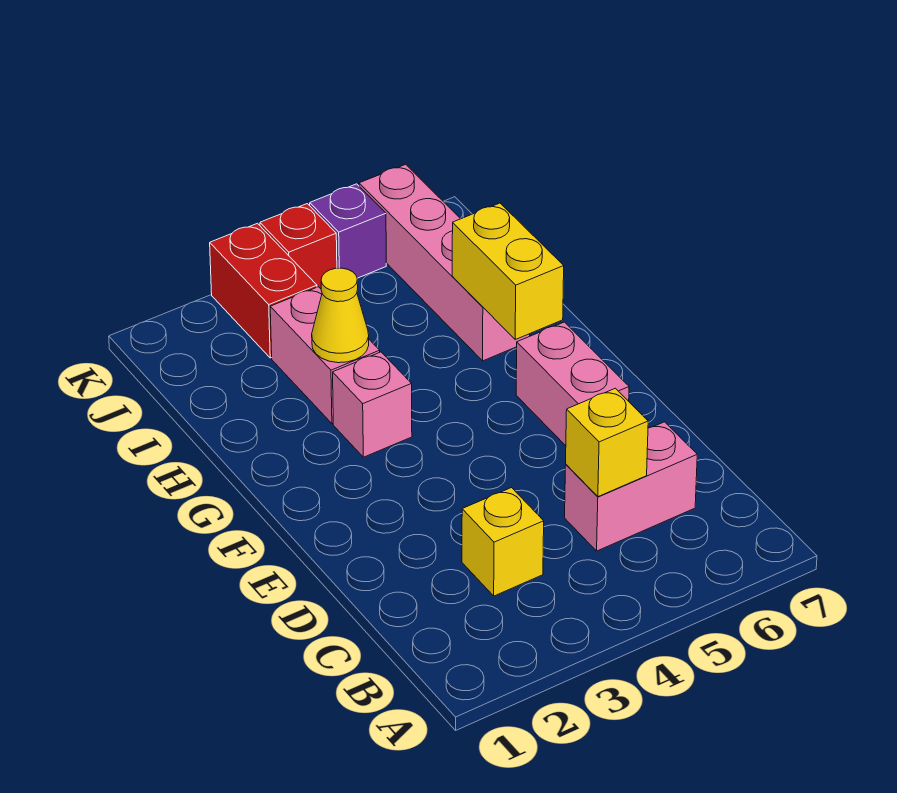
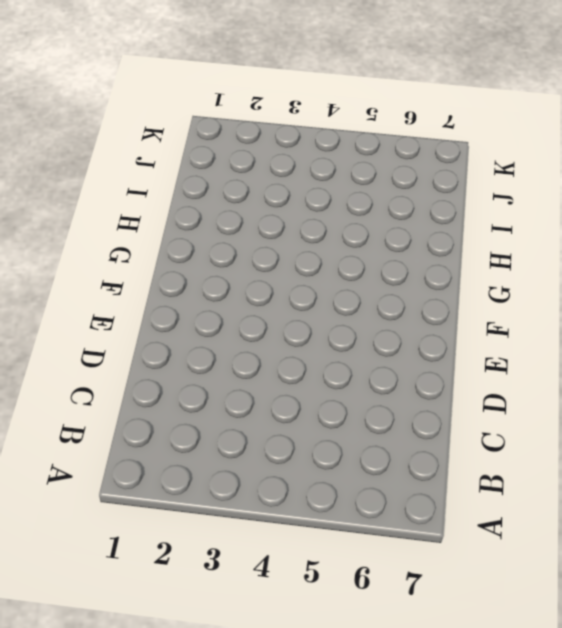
none -> yellow brick C3 level 1
none -> pink brick C5:C6 level 1
none -> pink brick E6:F6 level 1

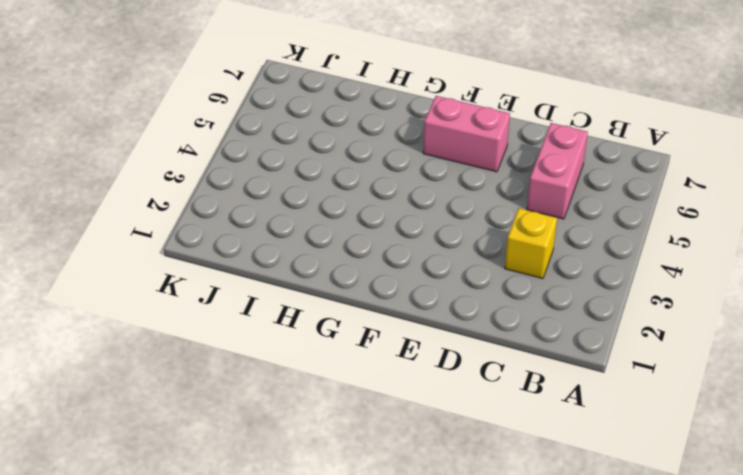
none -> pink brick G3 level 1
none -> pink brick H3:I3 level 1
none -> pink brick H6:K6 level 1

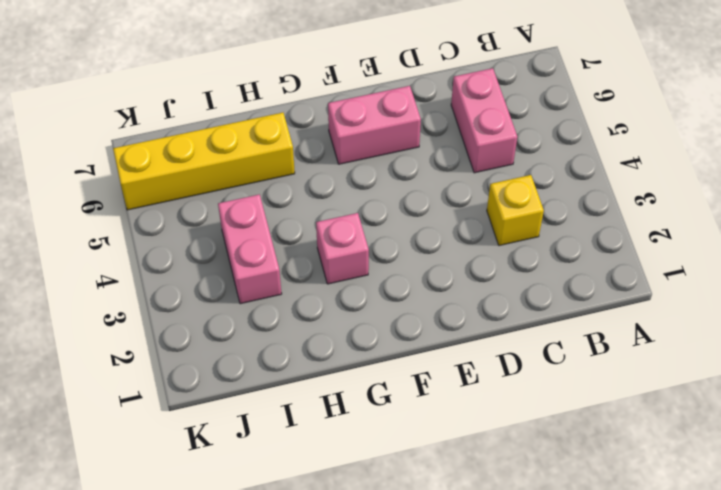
yellow brick H6:K6 level 1 -> pink brick H6:K6 level 1
pink brick I3:I4 level 1 -> pink brick H3:I3 level 1
none -> red brick J3:K3 level 1
none -> red brick K4 level 1
none -> purple brick K5 level 1

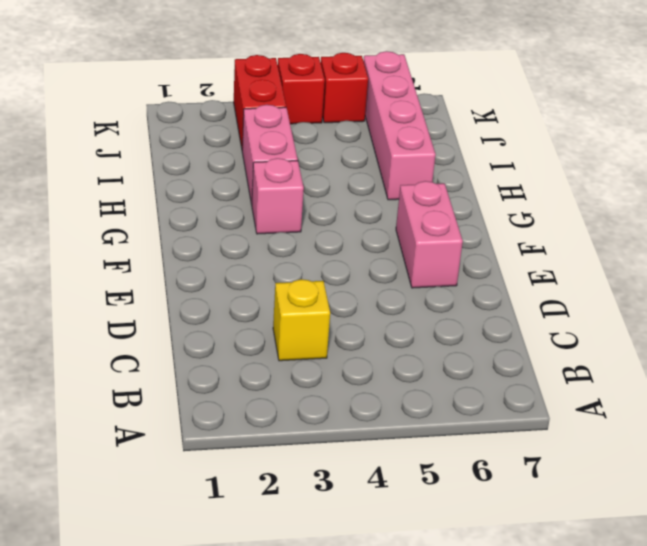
red brick K5 level 1 -> purple brick K5 level 1
none -> pink brick C5:C6 level 1
none -> yellow brick C5 level 2
none -> yellow brick G6:H6 level 2

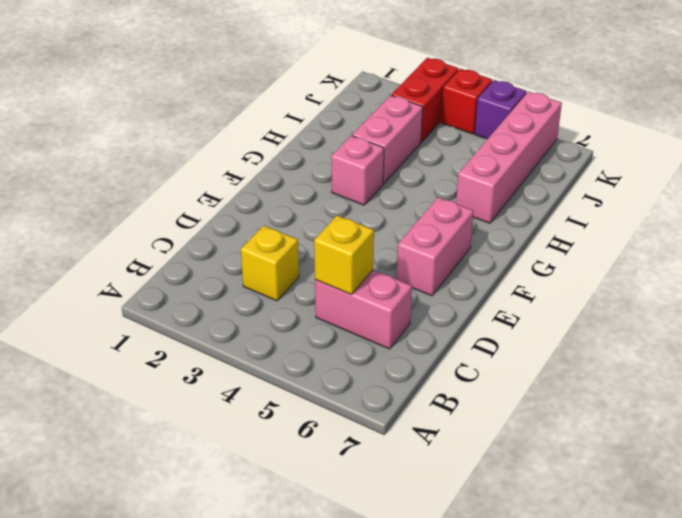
none -> yellow brick G6:H6 level 2
none -> yellow cone H3 level 2

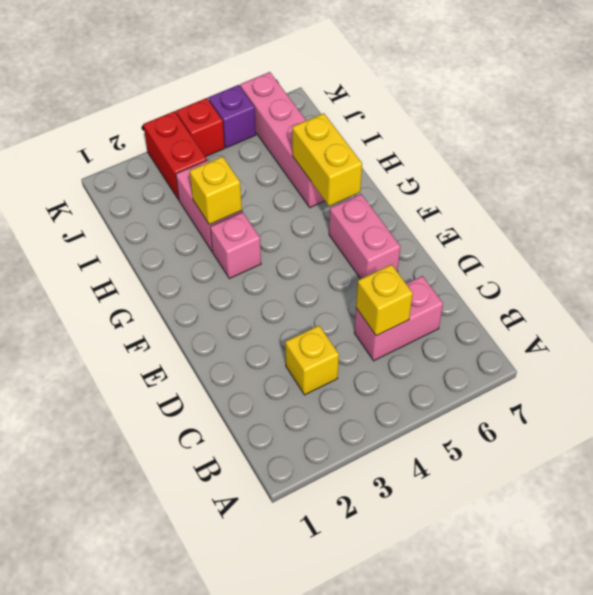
yellow brick H3 level 2 -> yellow cone H3 level 2

